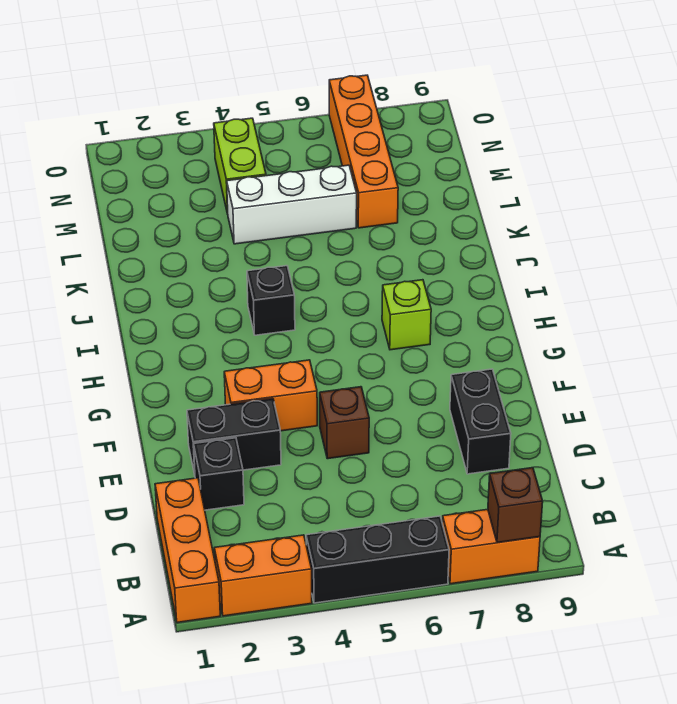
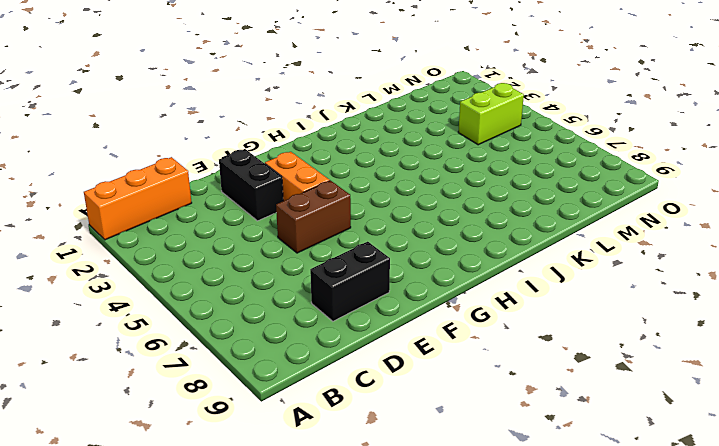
brown brick E5:F5 level 1 -> brown brick E5 level 1
none -> orange brick A2:A3 level 1
none -> black brick A4:A6 level 1
none -> orange brick A7:A8 level 1

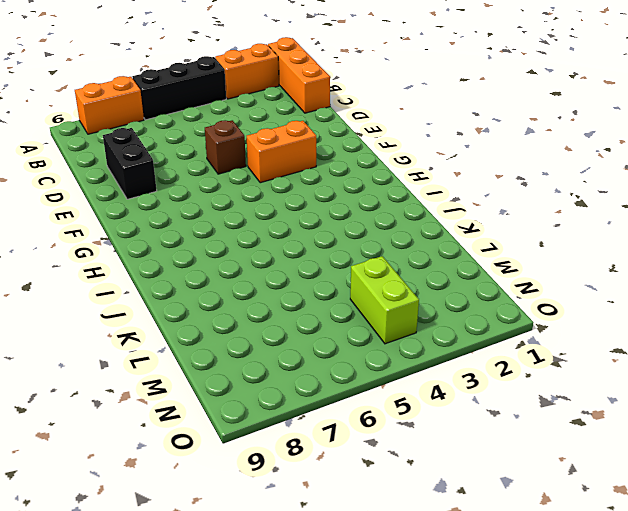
none -> black brick D2 level 1
none -> black brick E2:E3 level 1
none -> lime brick H7 level 1

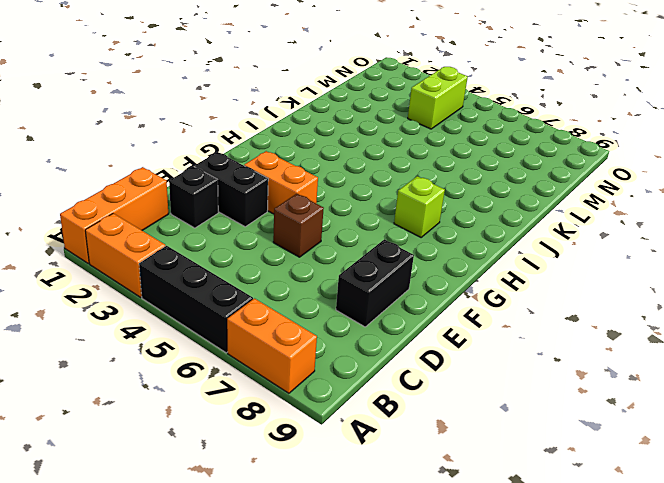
none -> black brick I4 level 1
none -> white brick L4:L6 level 1
none -> orange brick L7:O7 level 1

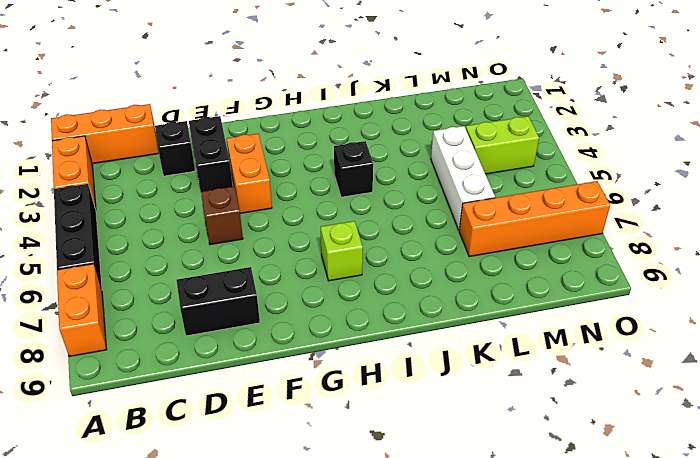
none -> brown brick A8 level 2

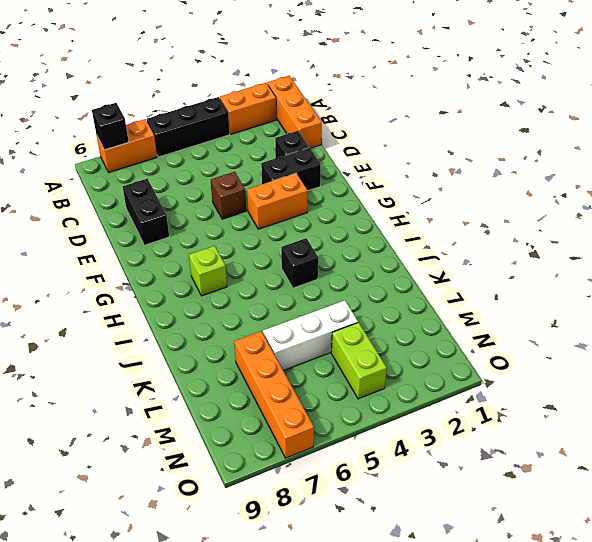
black brick A8 level 2 -> brown brick A8 level 2

